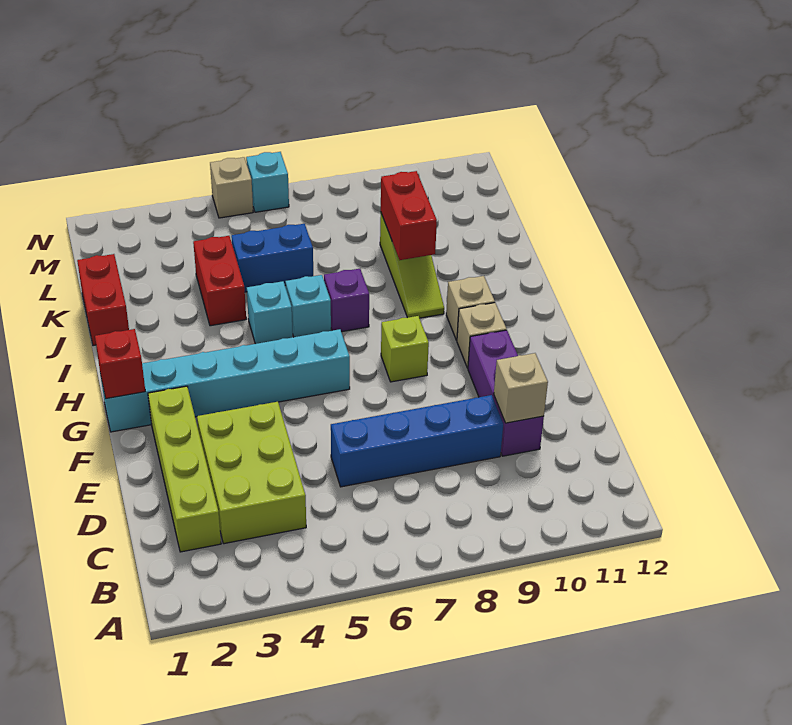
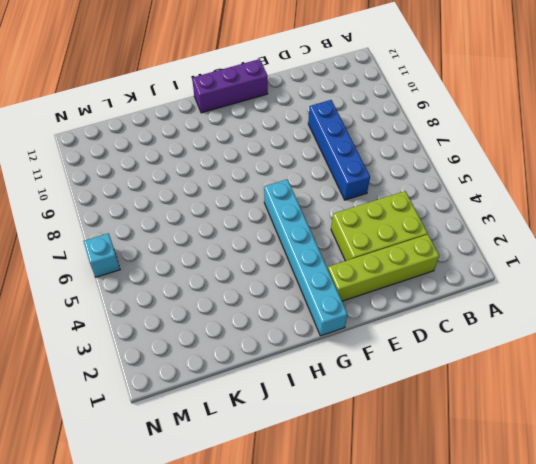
purple brick F12:H12 level 1 -> purple brick D10:F10 level 1
none -> lime brick G8 level 1
none -> tan brick G10 level 1
none -> tan brick H10 level 1

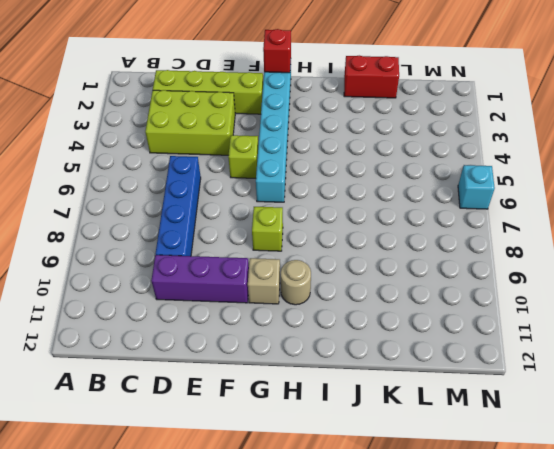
lime brick F5 level 1 -> none
tan round brick H10 level 1 -> tan brick H10 level 1
none -> cyan brick I5 level 1
none -> cyan brick I6 level 1
none -> purple brick I7 level 1

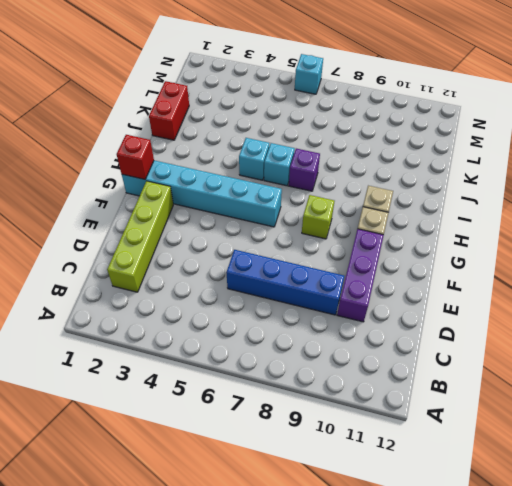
none -> lime brick C3:E4 level 1
none -> lime slope I9:K9 level 1 top K
none -> red brick J4:K4 level 1

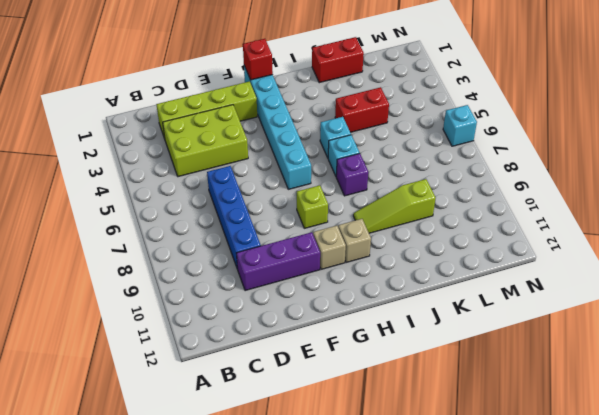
none -> blue brick K5:K6 level 1
none -> tan brick N5 level 1
none -> tan brick D10 level 2

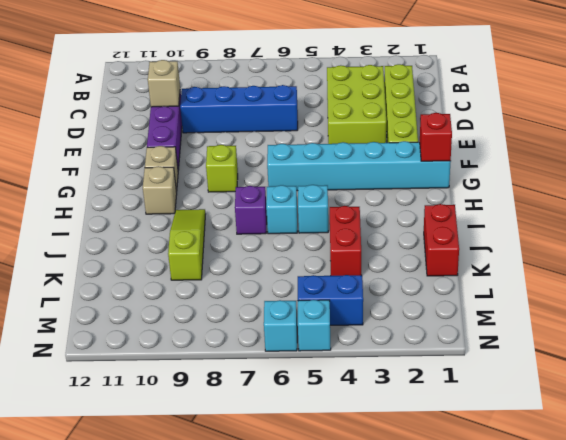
blue brick M4:M5 level 1 -> blue brick K5:K6 level 1
cyan brick N5 level 1 -> tan brick N5 level 1
none -> red brick J9:K9 level 2

